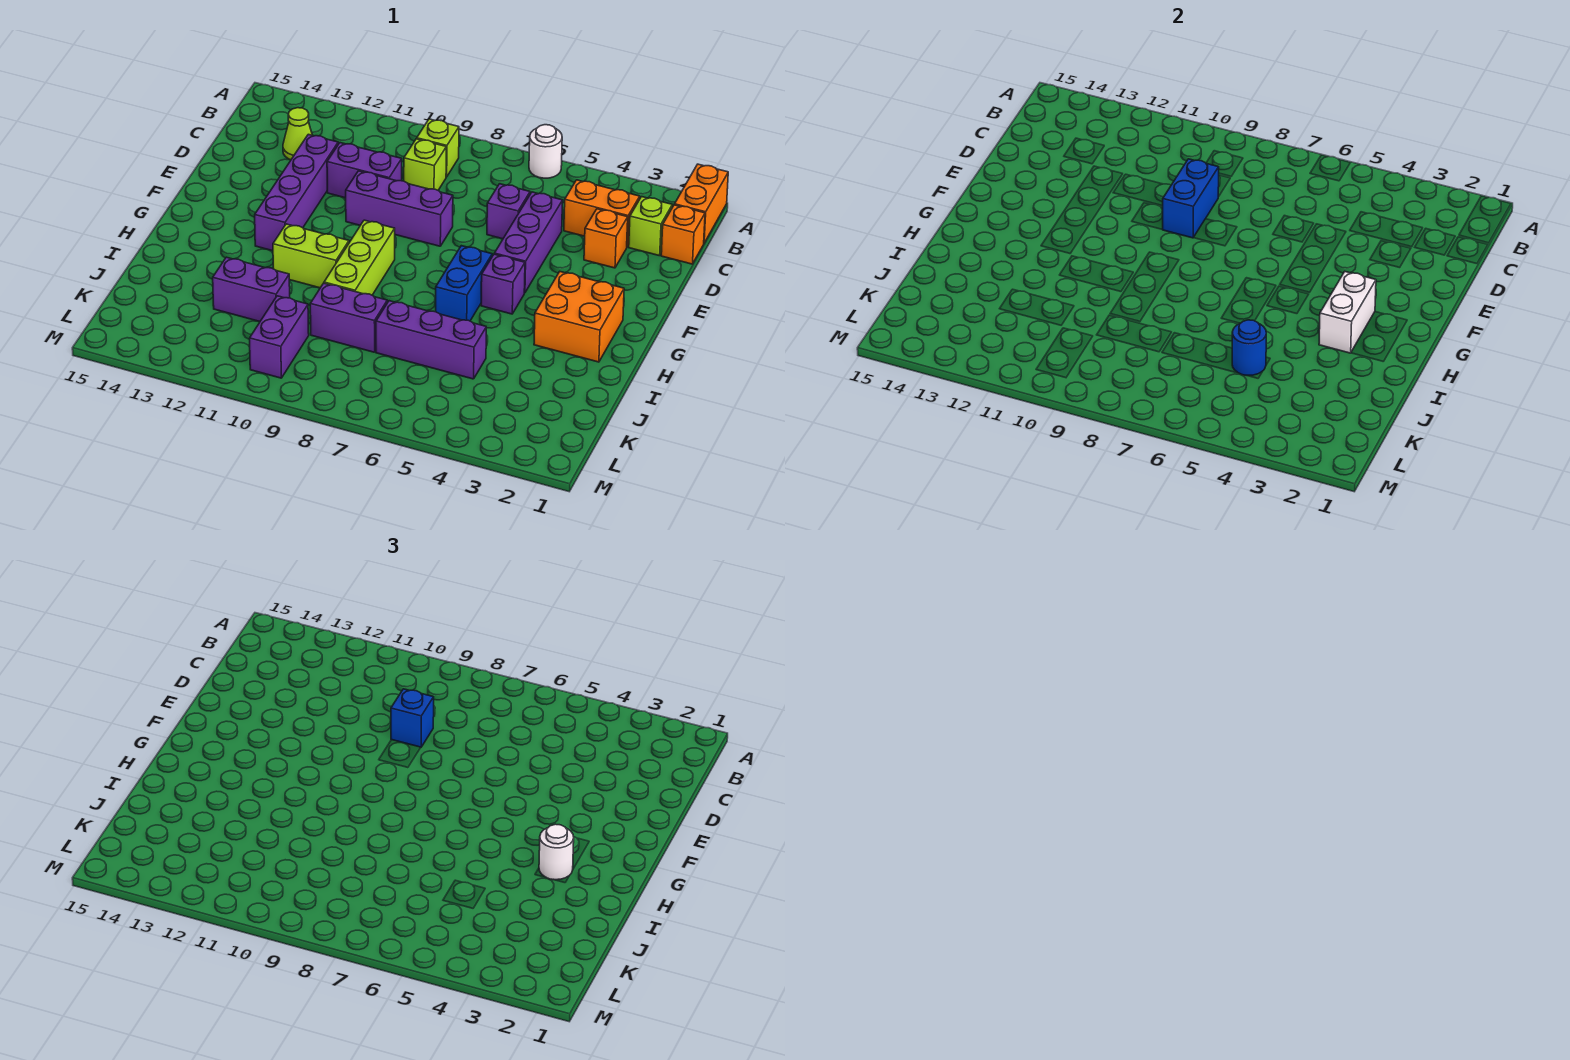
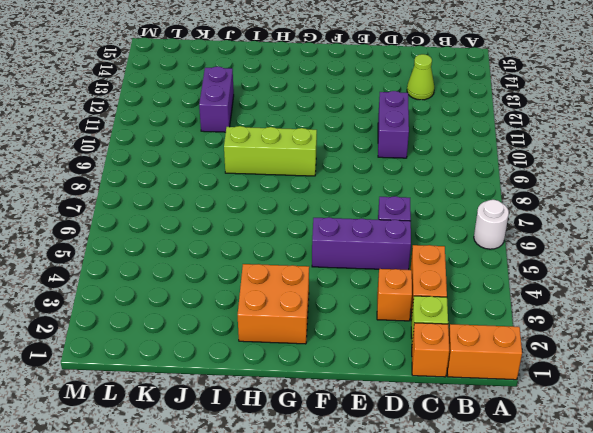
none -> lime brick B9 level 1
none -> lime brick C9 level 1
none -> purple brick D12:G12 level 1

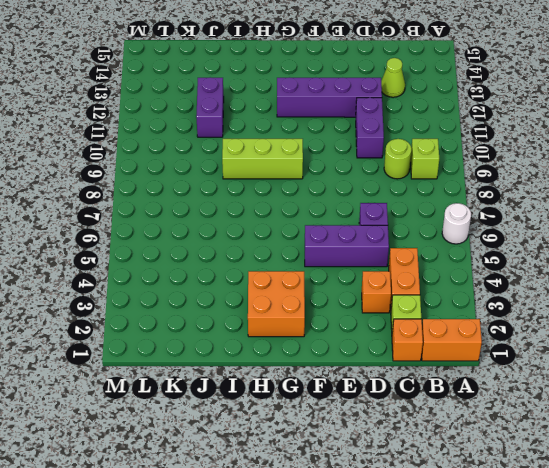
lime round brick C9 level 1 -> lime brick C9 level 1
none -> purple brick E8:E10 level 1
none -> purple brick G5 level 1
none -> blue brick G6:H6 level 1

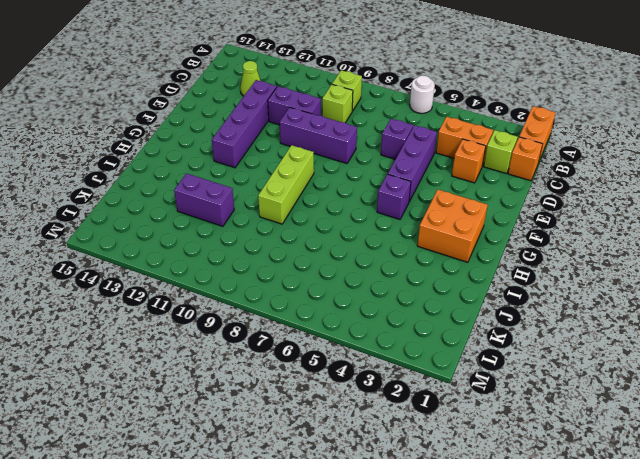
none -> blue brick G6:H6 level 1
none -> lime brick H10:H11 level 1
none -> purple brick J5:J7 level 1

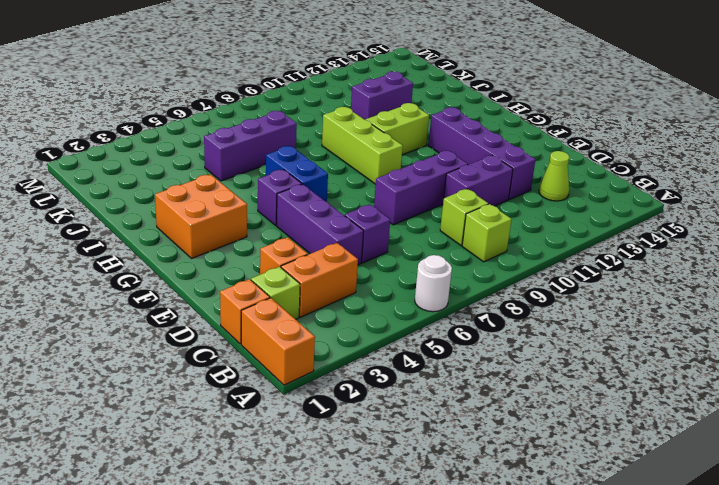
none -> purple brick J8:J9 level 1
none -> purple brick K10:L10 level 1
none -> blue brick D9:E9 level 2

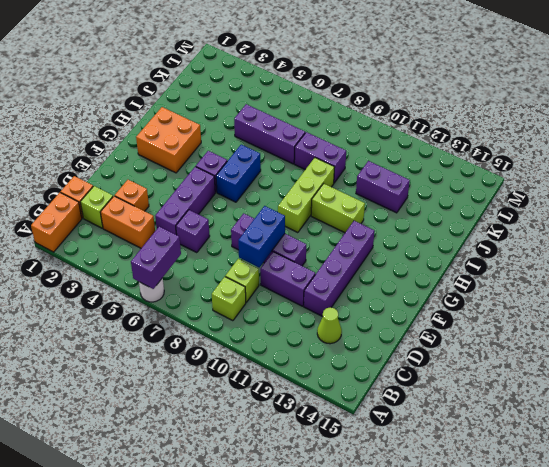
purple brick A6:B6 level 2 -> purple brick K10:L10 level 1
none -> white brick G3:H3 level 2
none -> blue round brick J5 level 2
none -> blue brick D9 level 3

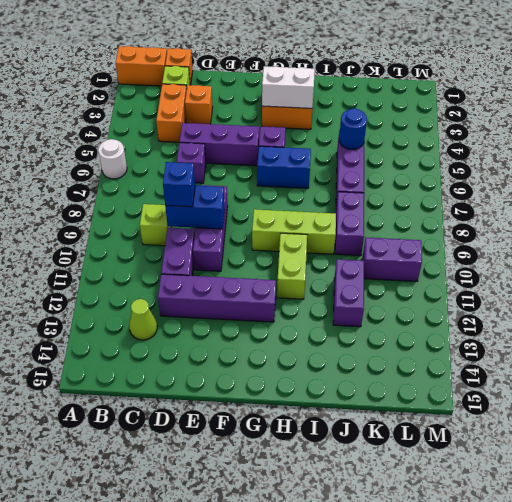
none -> lime brick B9 level 1
none -> white round brick H3 level 3

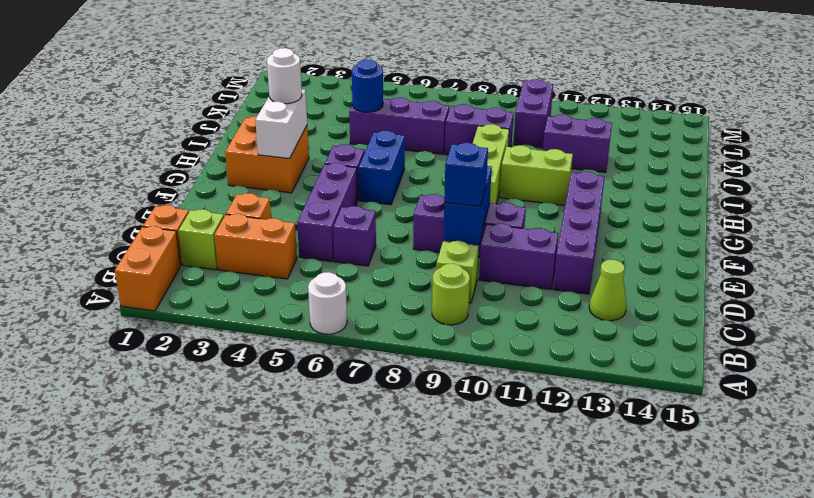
lime round brick B9 level 1 -> lime brick B9 level 1

